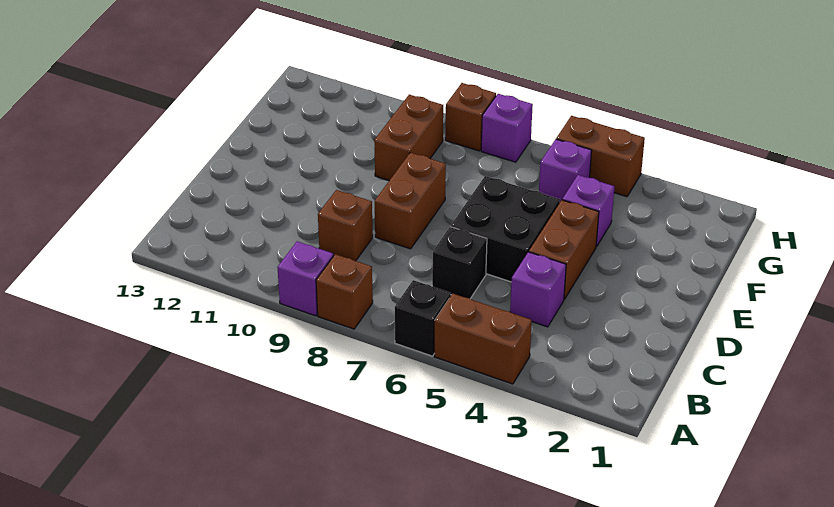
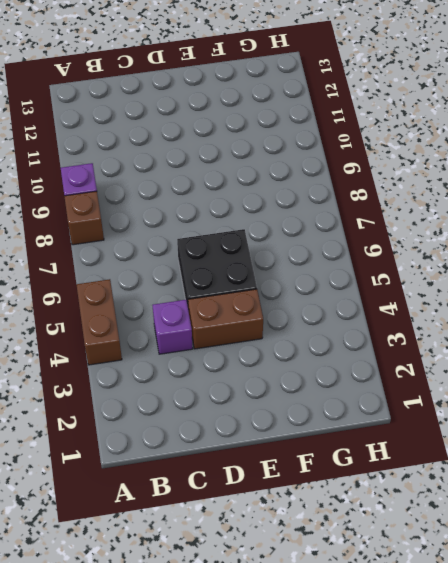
none -> black brick A6 level 1
none -> black brick C6 level 1
none -> brown brick C9 level 1

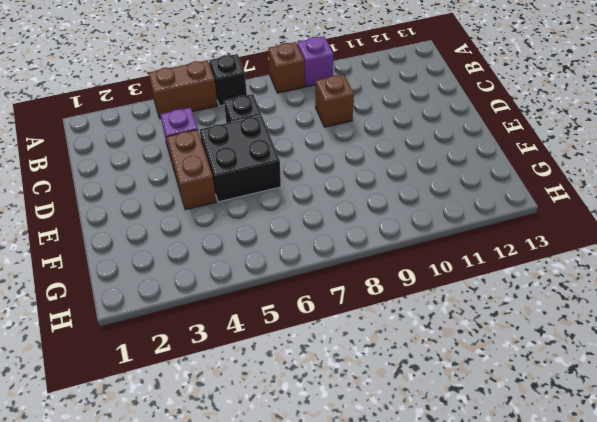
none -> brown brick D8:E8 level 1
none -> purple brick F4 level 1
none -> brown brick F9:G9 level 1

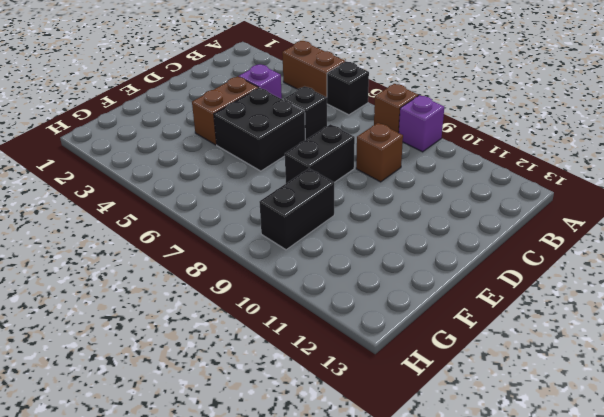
black brick D8:E8 level 1 -> brown brick D8:E8 level 1
black brick F9:G9 level 1 -> brown brick F9:G9 level 1
none -> purple brick F4 level 1
none -> purple brick G5 level 1
none -> brown brick H4:H5 level 1

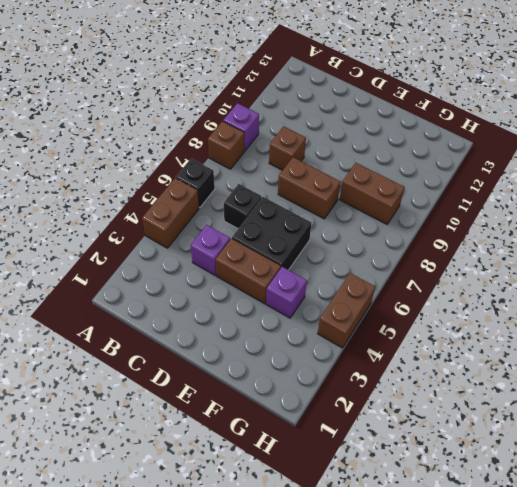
none -> purple brick G5 level 1
none -> purple brick H7 level 1
none -> brown brick H8 level 1

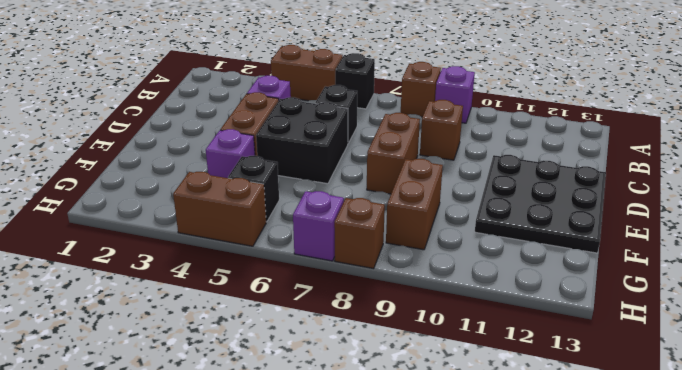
black plate D11:F13 level 1 -> none
black brick G5 level 1 -> purple brick G5 level 1

